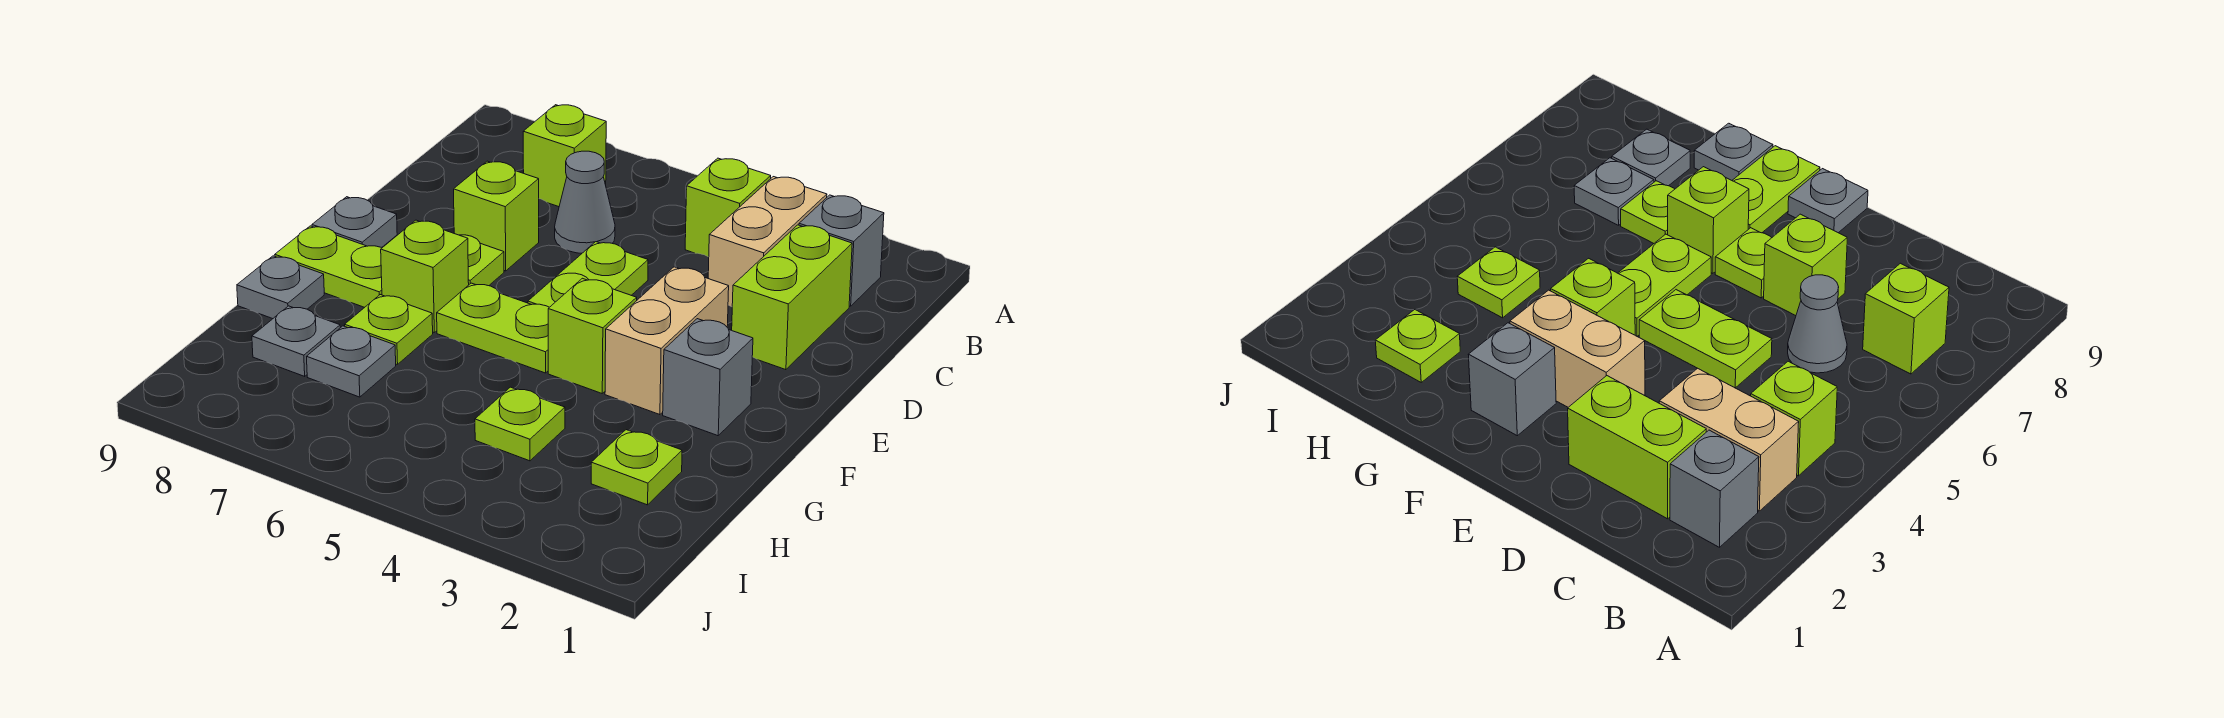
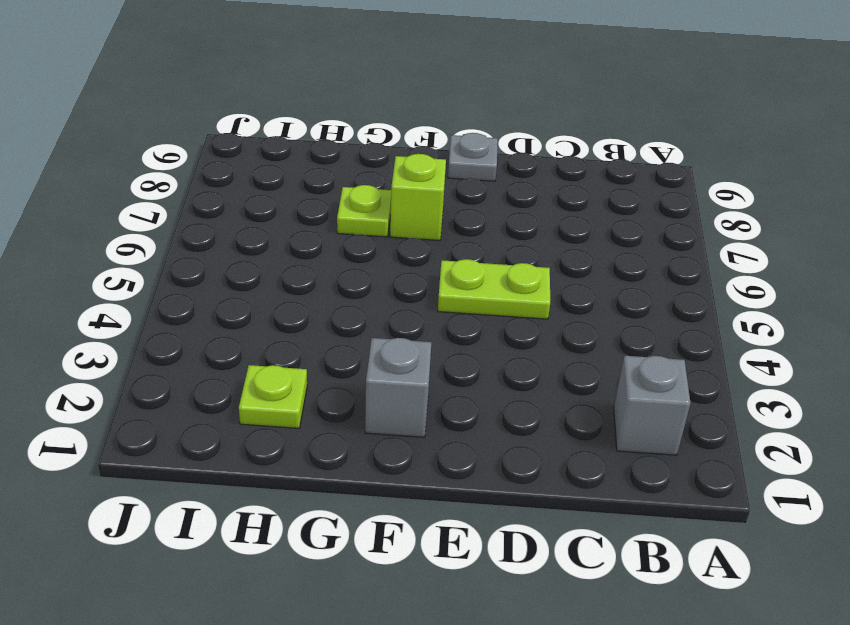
none -> tan brick B3:C3 level 1
none -> lime brick B4 level 1
none -> lime brick B7 level 1

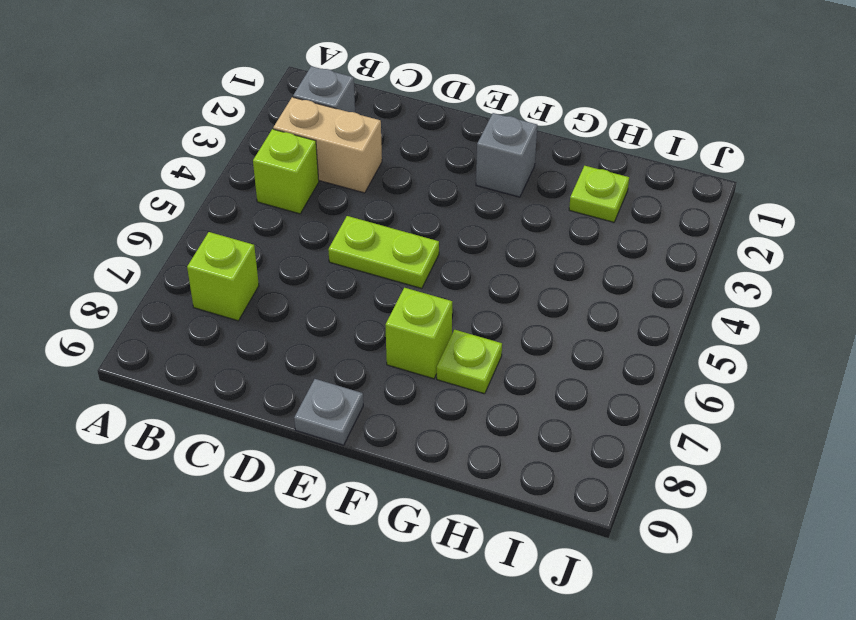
none -> lime brick C2:D2 level 1
none -> grey cone C6 level 1
none -> lime brick D7 level 1

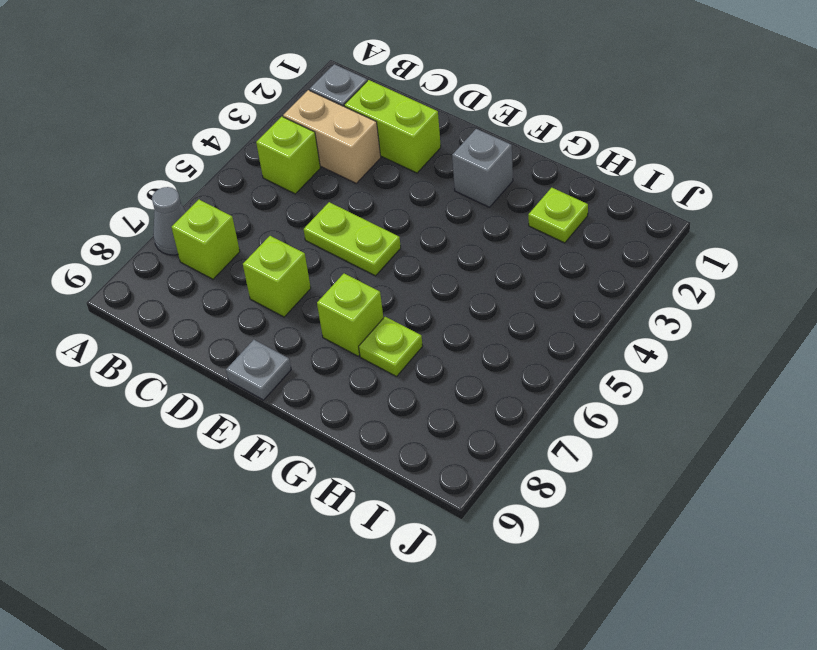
grey cone A7 level 1 -> grey cone C6 level 1
none -> tan brick E3:F3 level 1
none -> lime plate E7 level 1
none -> lime brick F4 level 1

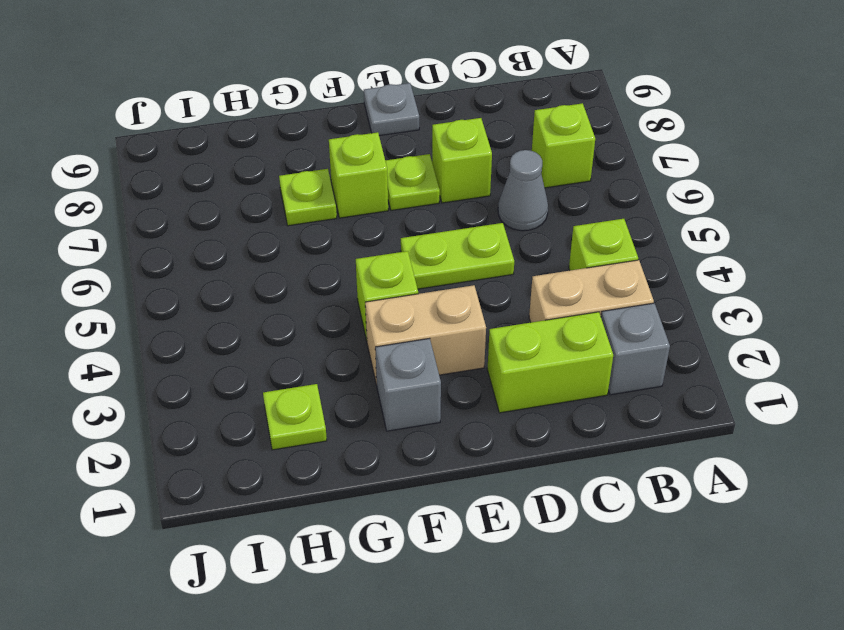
none -> lime plate F5:F6 level 1
none -> lime plate F8:F9 level 1
none -> grey plate G9 level 1

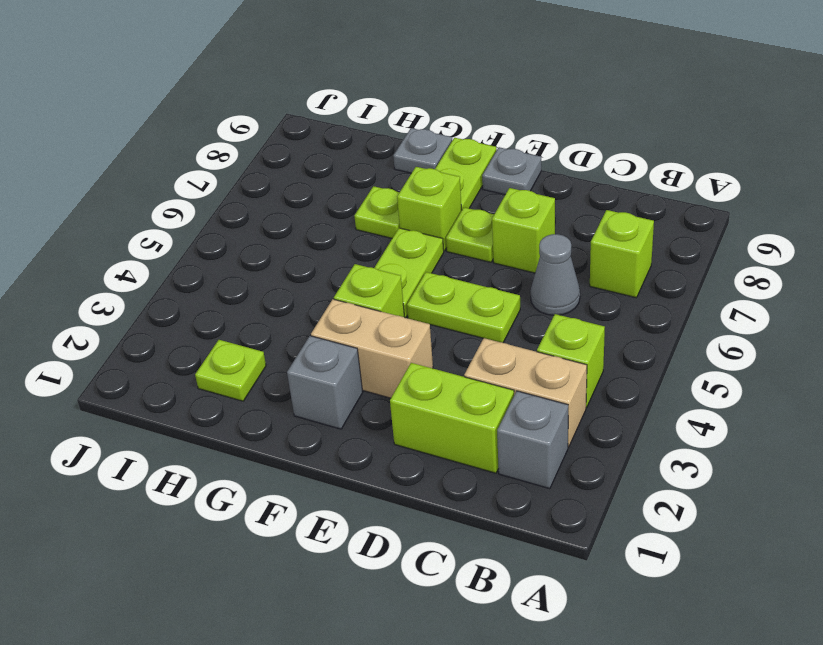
none -> lime plate H4 level 1
none -> grey plate H7 level 1
none -> grey plate H8 level 1

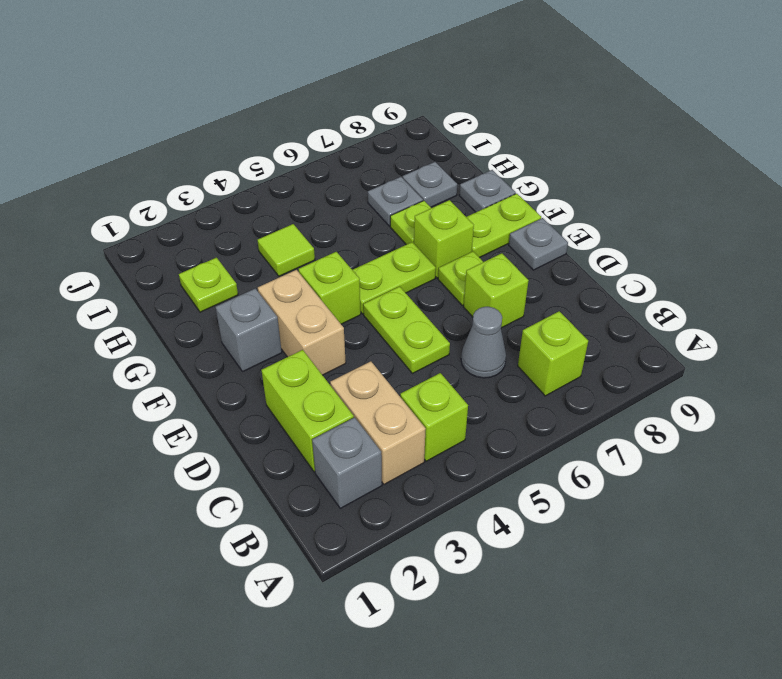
lime tile H4 level 1 -> lime plate H4 level 1

